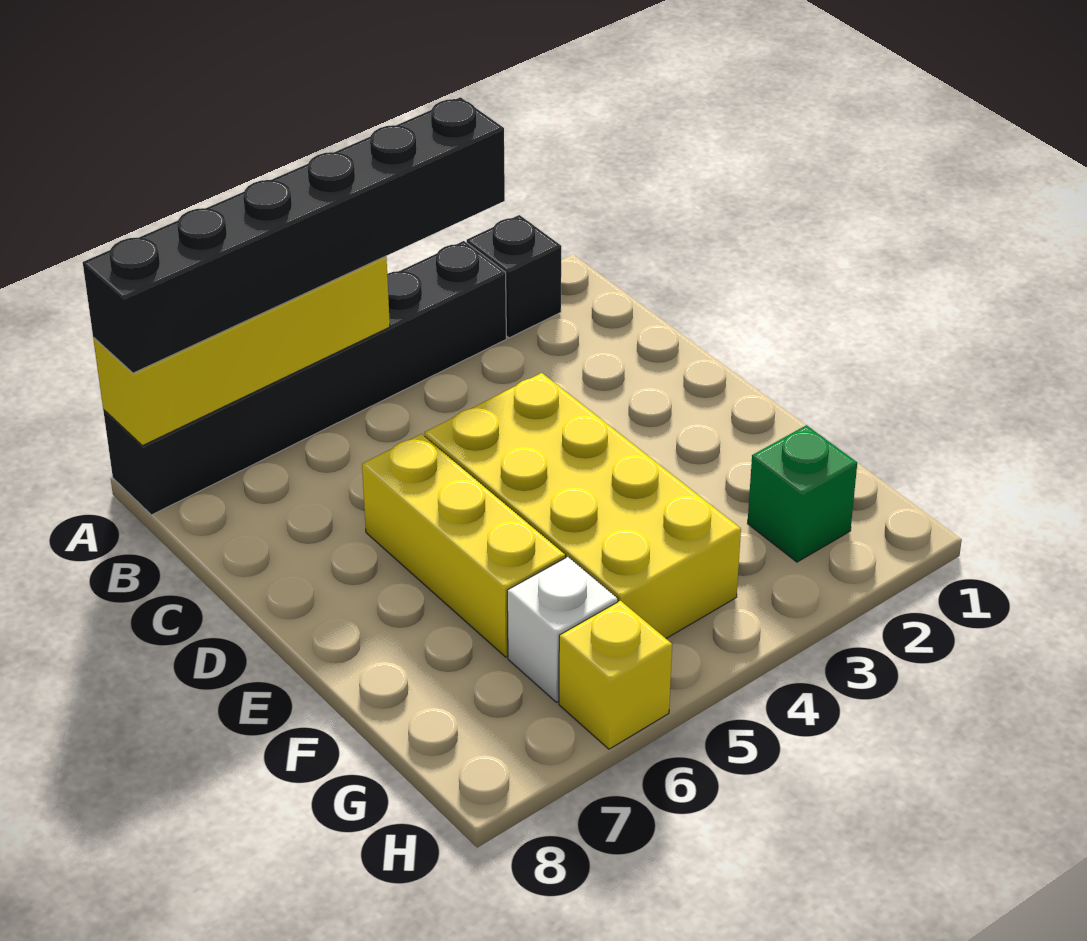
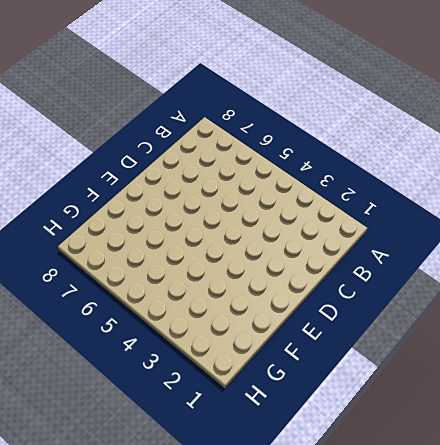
none -> black brick A2 level 1
none -> black brick A3:A8 level 1

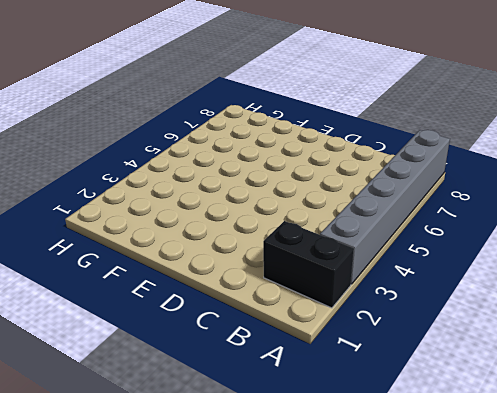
black brick A2:B2 level 1 -> black brick A2 level 1
grey brick A3:A8 level 1 -> black brick A3:A8 level 1
none -> yellow brick D4:G5 level 1
none -> yellow brick D6:F6 level 1

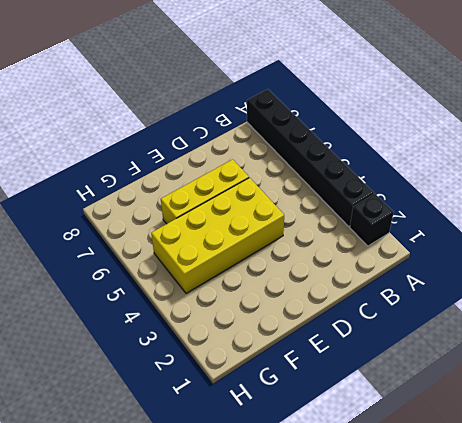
none -> green brick G2 level 1
none -> white brick G6 level 1

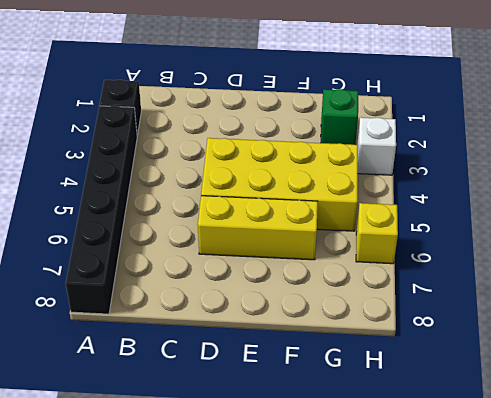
white brick H3 level 1 -> white brick G6 level 1
none -> yellow brick A5:A8 level 2
none -> black brick A3:A8 level 3

